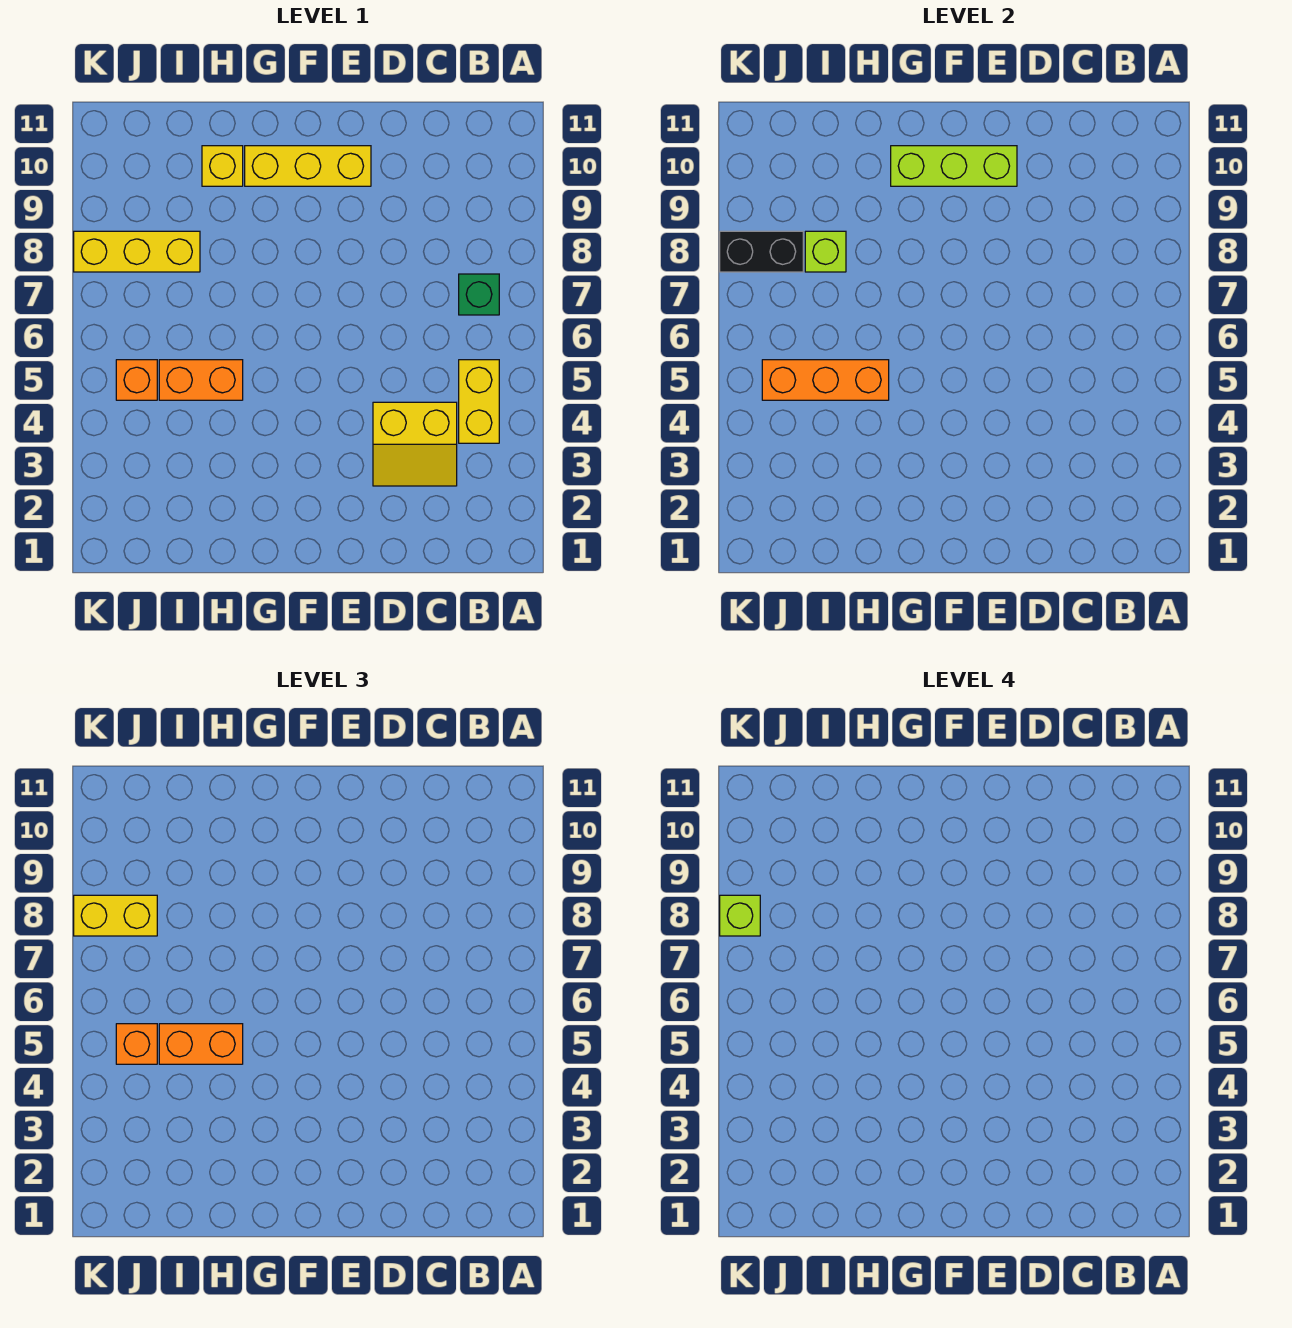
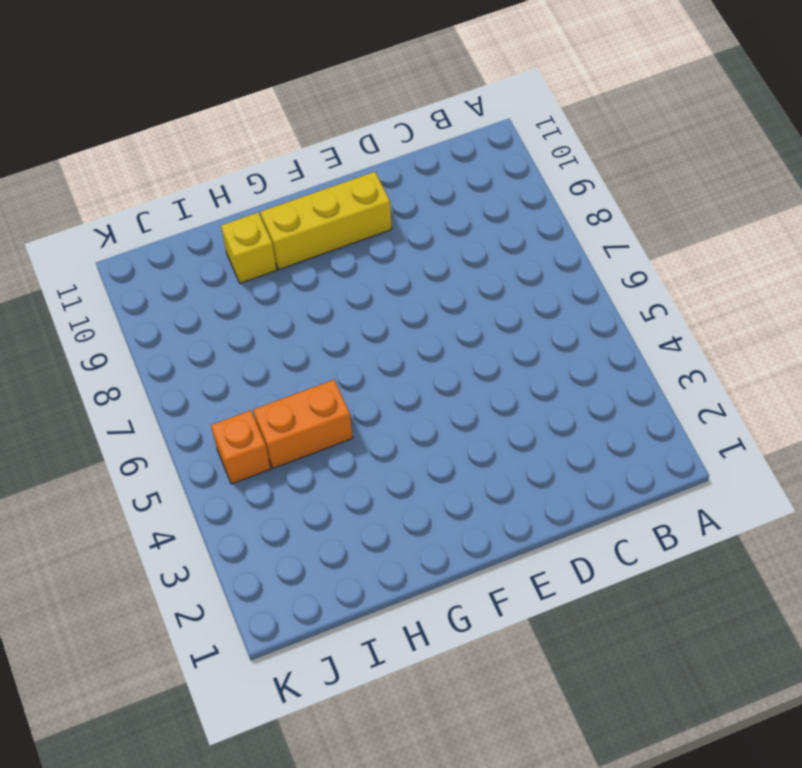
none -> yellow brick B4:B5 level 1
none -> green brick B7 level 1
none -> yellow slope C3:D4 level 1 top 4

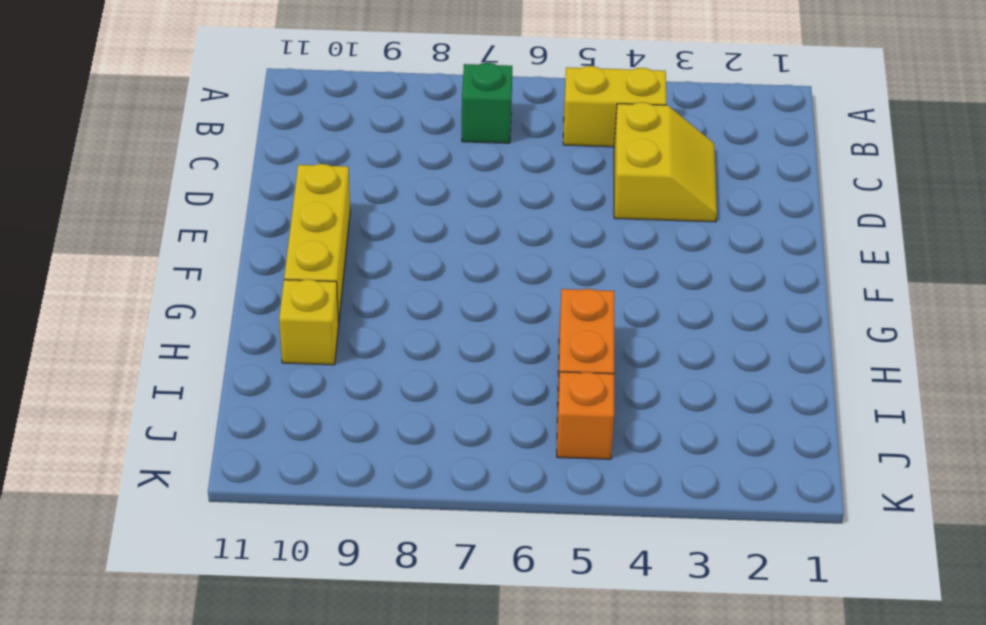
none -> yellow brick I8:K8 level 1
none -> lime brick E10:G10 level 2
none -> orange brick H5:J5 level 2

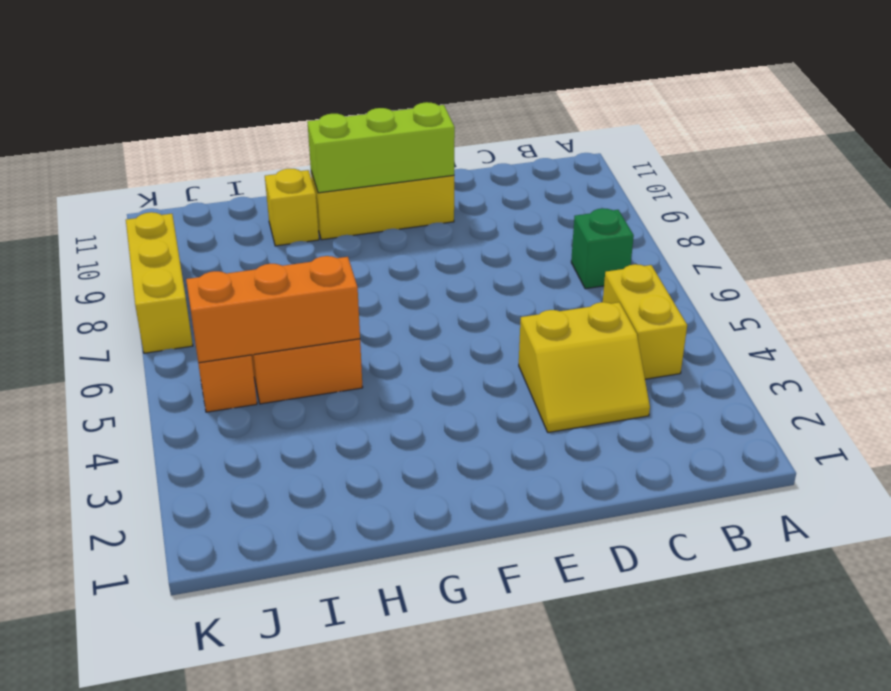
yellow brick K7:K9 level 1 -> yellow brick I8:K8 level 1
none -> lime brick I8 level 2
none -> black brick J8:K8 level 2
none -> orange brick H5:I5 level 3

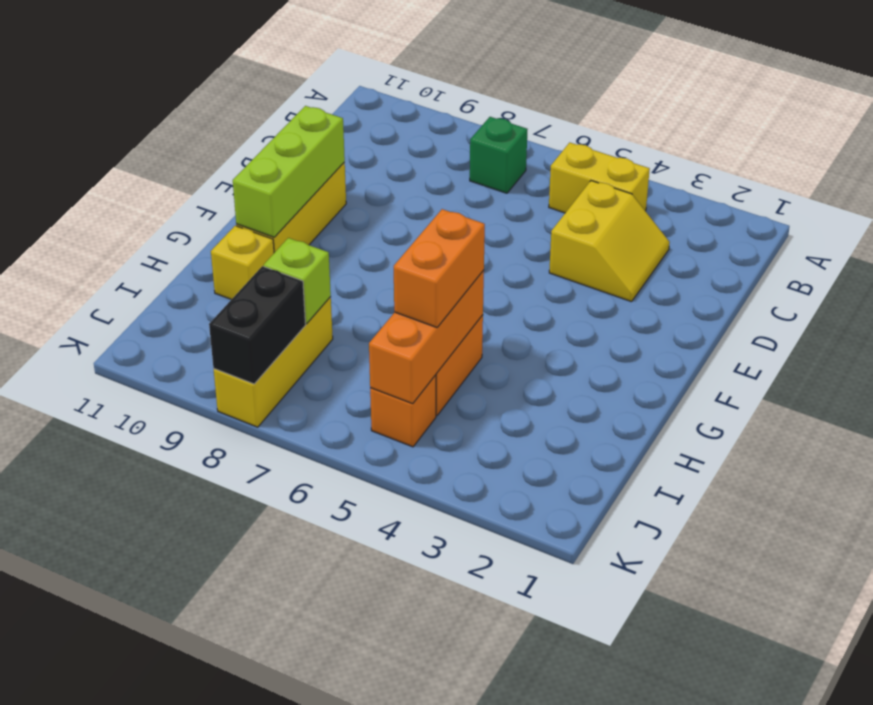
none -> orange brick J5 level 3
none -> yellow brick J8:K8 level 3
none -> lime brick K8 level 4

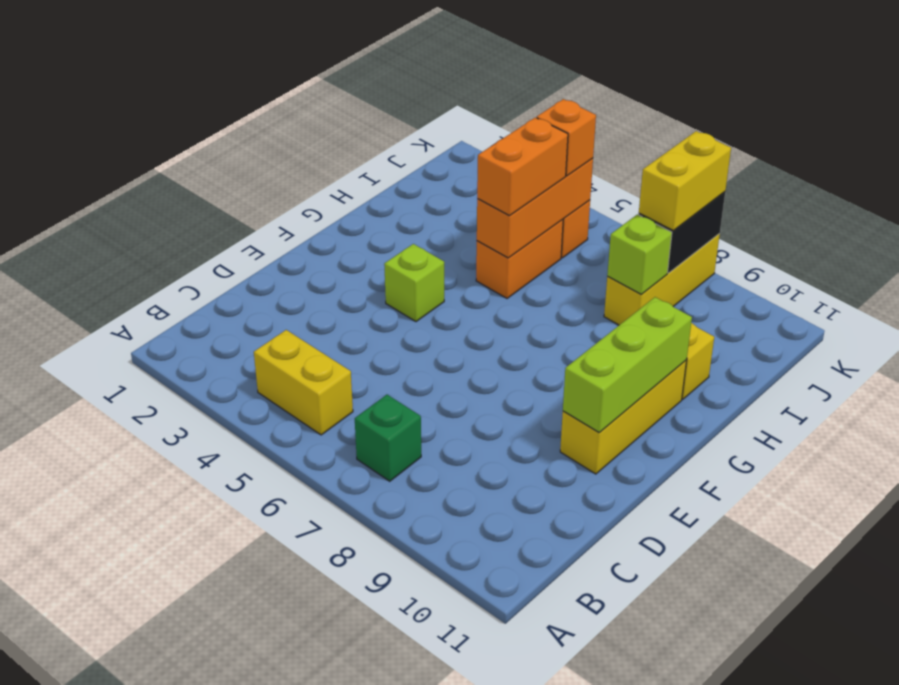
lime brick F4 level 1 -> lime brick K8 level 4
none -> yellow slope C3:D4 level 1 top 4

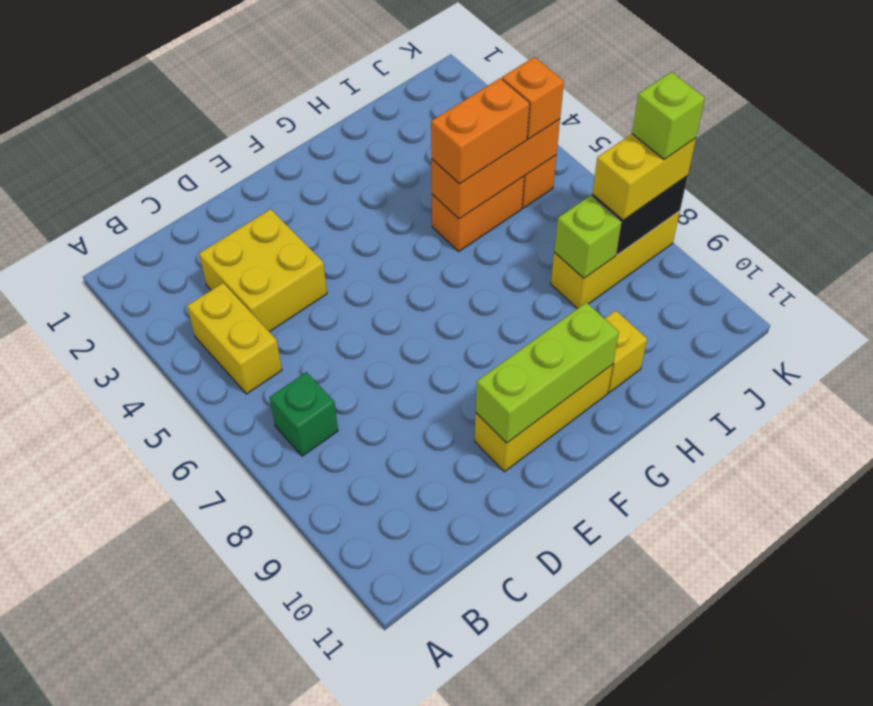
yellow brick C3:D4 level 1 -> yellow slope C3:D4 level 1 top 4

